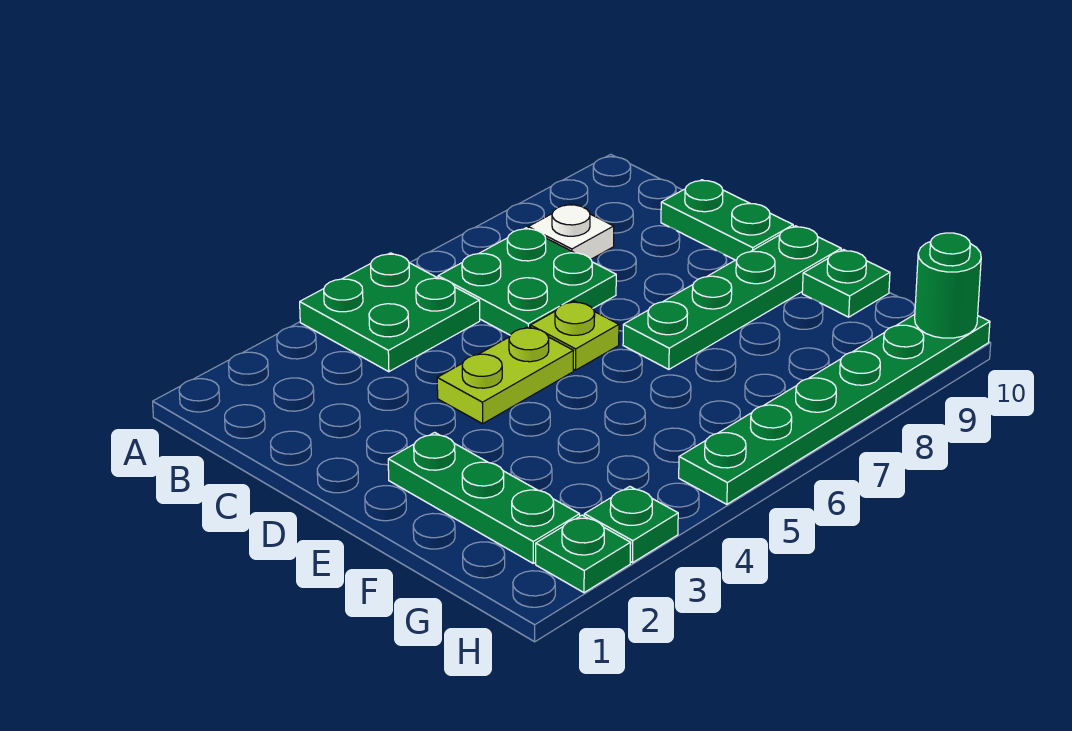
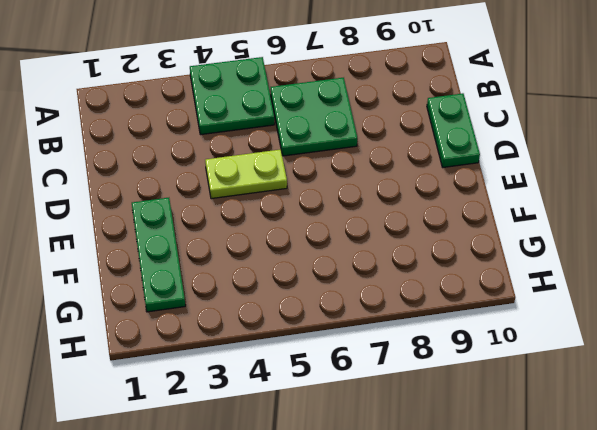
none -> white plate B8 level 1
none -> lime plate D6 level 1
none -> green plate E7:E10 level 1

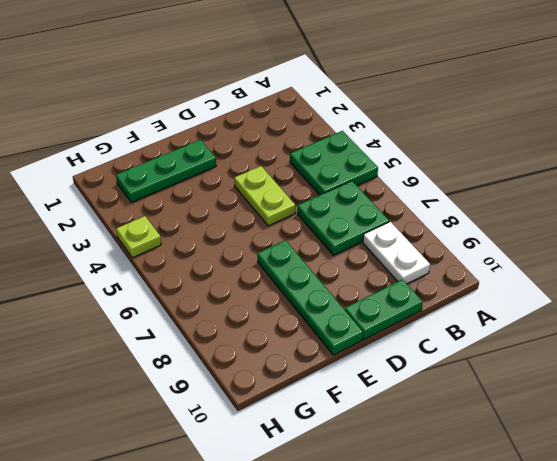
white plate B8:B9 level 1 -> white plate B8 level 1
lime plate H4 level 1 -> lime plate D6 level 1
none -> green plate F10 level 1
none -> green plate H2 level 1
none -> green plate H3 level 1

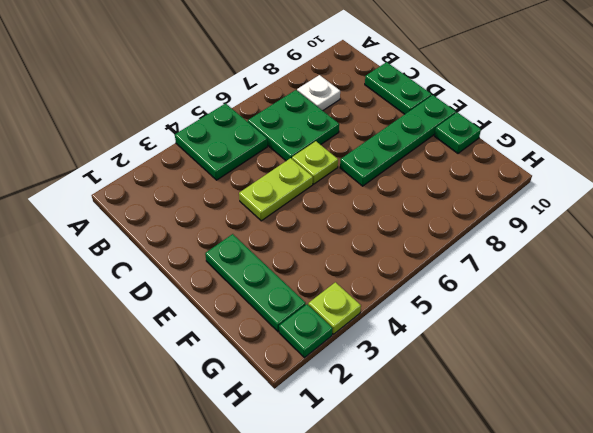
lime plate H3 level 1 -> green plate H3 level 1
none -> green plate H5:H10 level 1
none -> green round brick H10 level 2

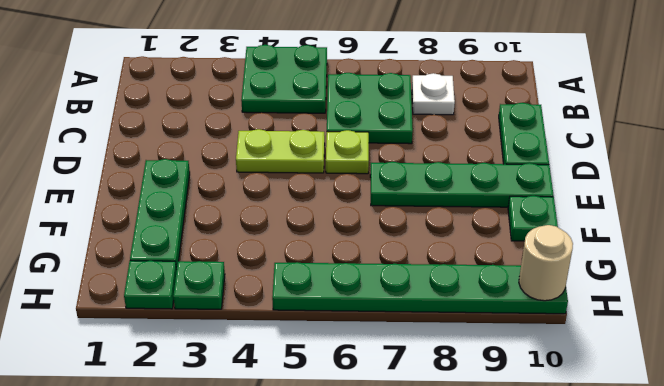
tan round brick H10 level 2 -> green round brick H10 level 2

